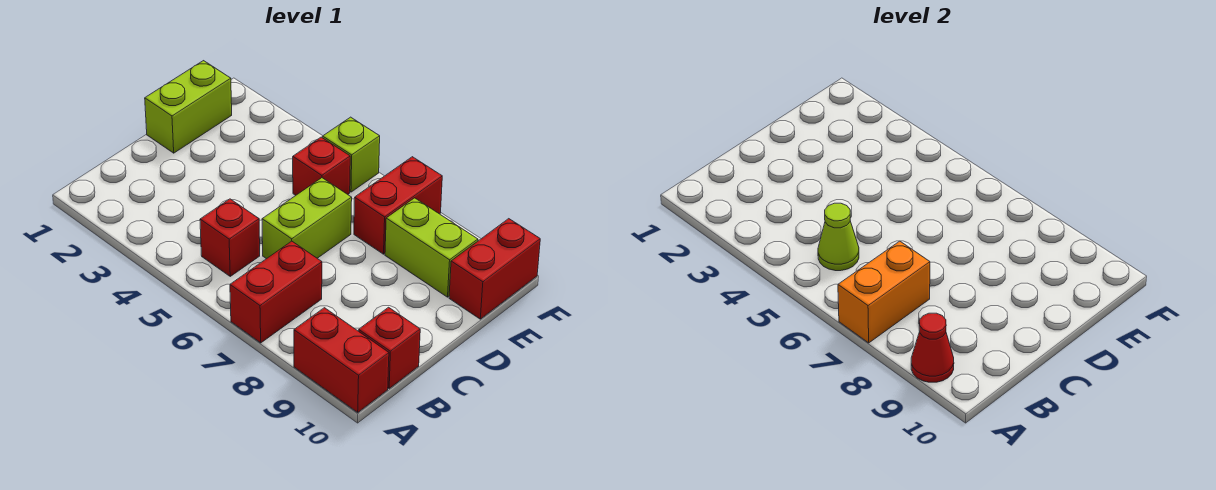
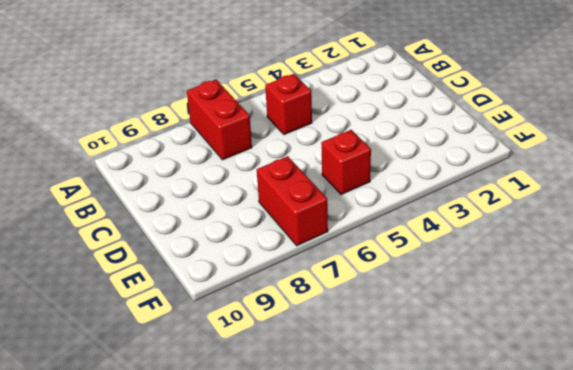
none -> red brick A9:A10 level 1
none -> red brick B10 level 1
none -> lime brick C6:D6 level 1

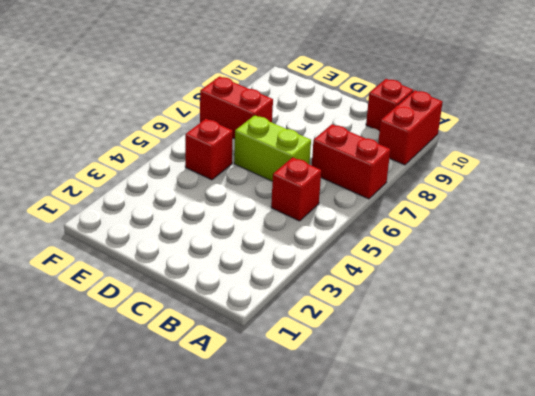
none -> lime brick D1:E1 level 1
none -> lime brick E8:E9 level 1
none -> red brick E10:F10 level 1

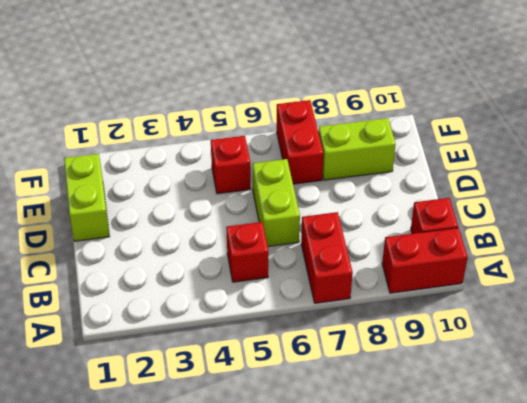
none -> red brick E10:F10 level 1
none -> lime brick F5 level 1
none -> orange brick A7:B7 level 2

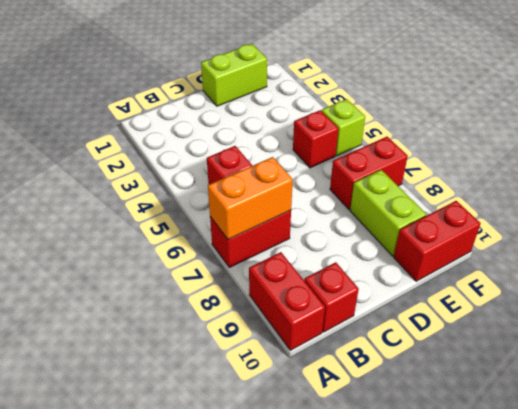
none -> lime brick C6:D6 level 1
none -> red cone A9 level 2
none -> lime cone B5 level 2

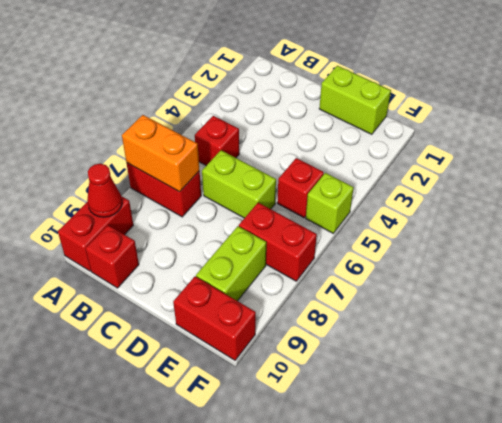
none -> lime cone B5 level 2

